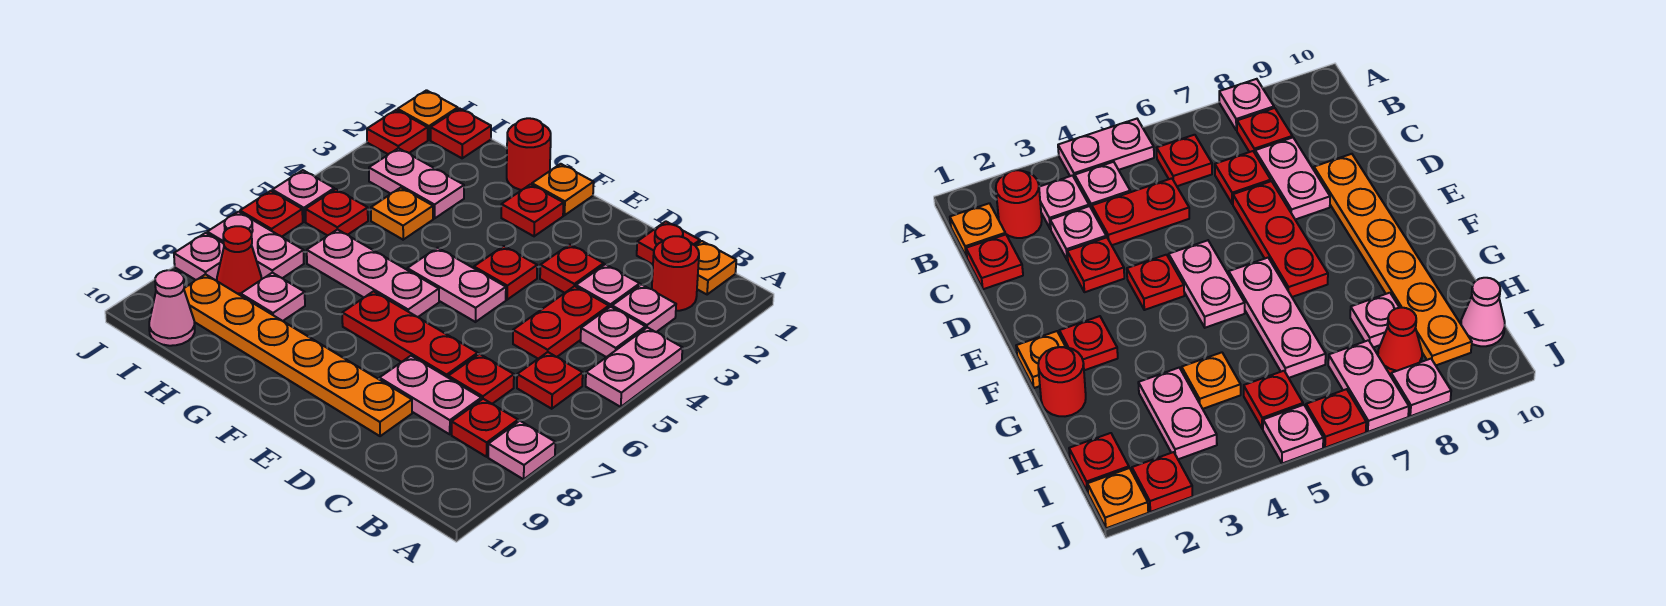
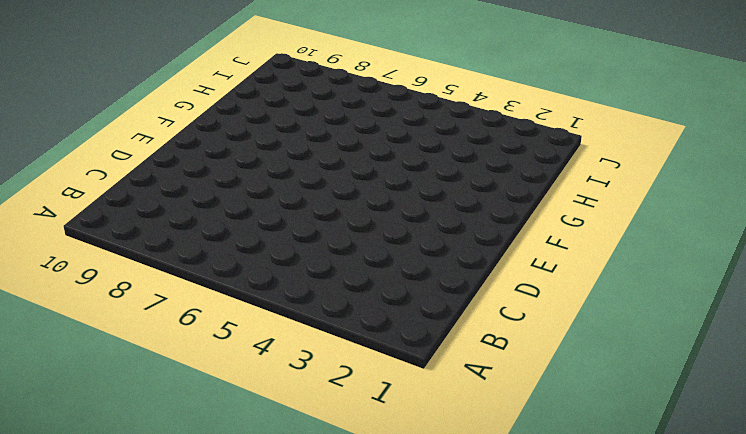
none -> pink plate A4:A5 level 1
none -> pink plate A8 level 1
none -> orange plate B1 level 1
none -> red round brick B2 level 1

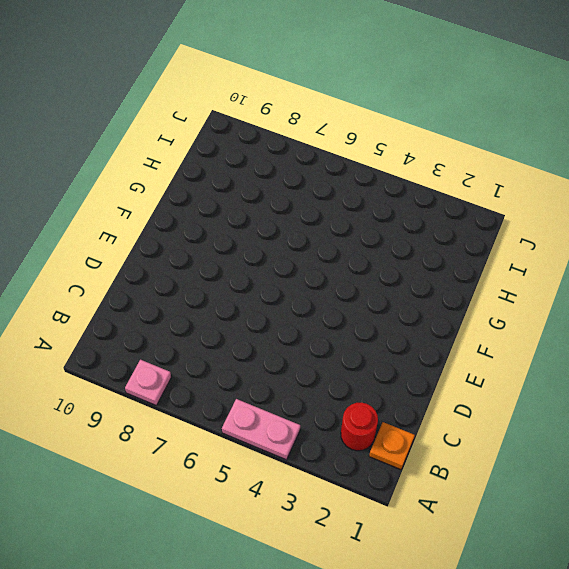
none -> pink plate B3 level 1
none -> pink plate B4 level 1
none -> red plate B6 level 1
none -> red plate B8 level 1

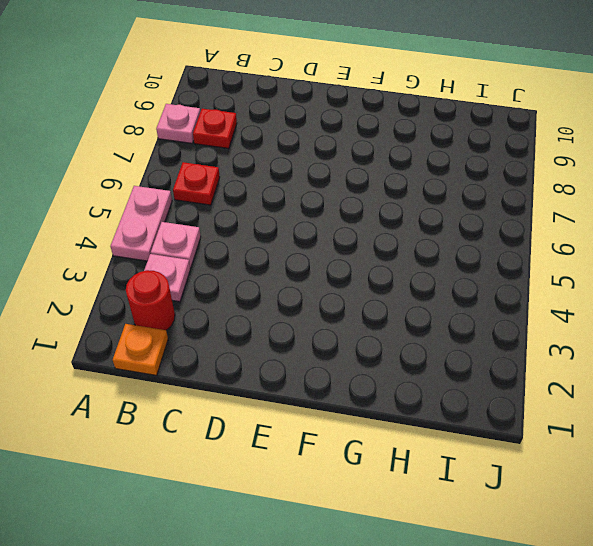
none -> red plate C1 level 1
none -> pink plate C3 level 1
none -> red plate C4:C5 level 1
none -> red plate C7 level 1

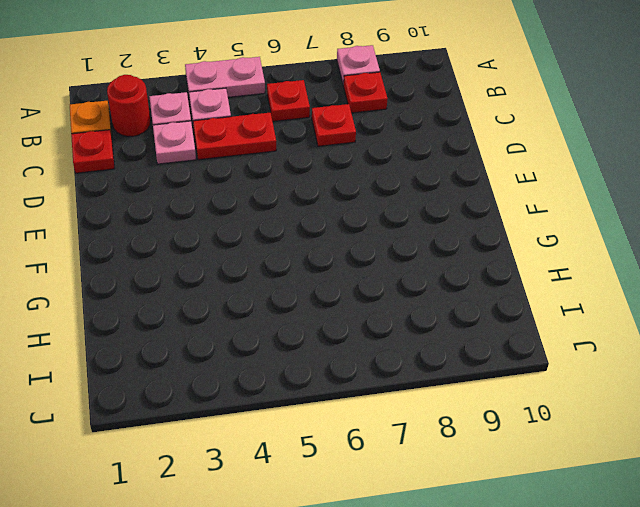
none -> pink plate C8:D8 level 1
none -> red plate D3 level 1
none -> red plate D7:F7 level 1
none -> orange plate D9:I9 level 1

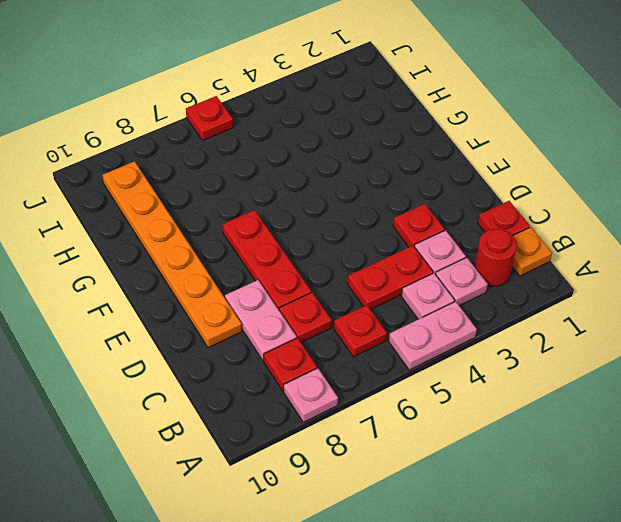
none -> red plate E4 level 1
none -> pink plate E5:F5 level 1
none -> orange plate F1 level 1
none -> red plate F2 level 1

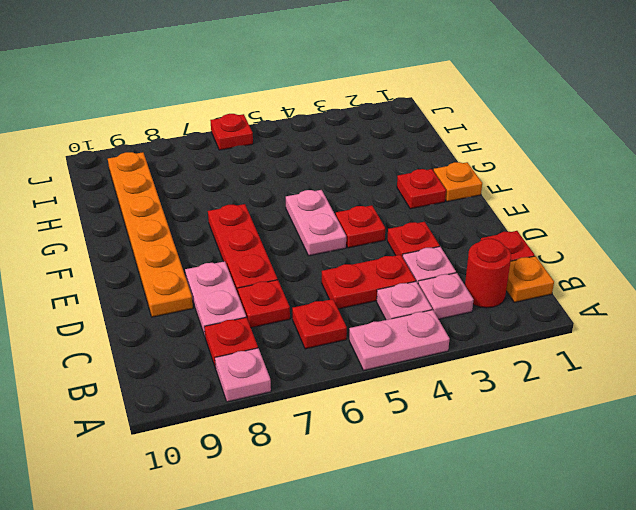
none -> pink plate F6:H6 level 1
none -> red round brick G1 level 1
none -> pink plate H3:I3 level 1
none -> orange plate H4 level 1

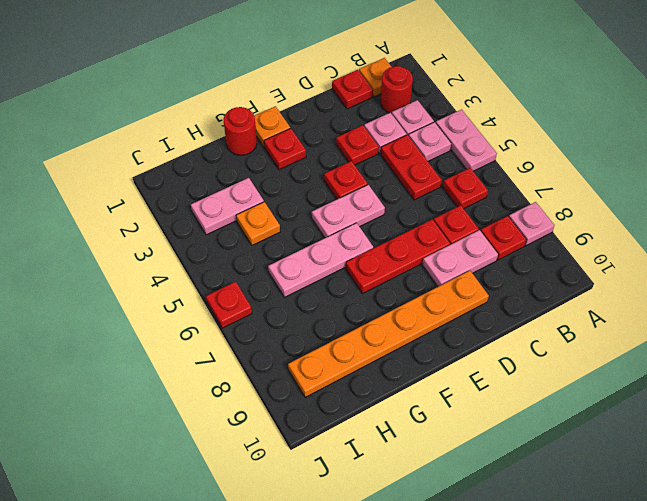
none -> pink plate H8 level 1
none -> red plate I1 level 1
none -> red plate I5 level 1
none -> pink plate I7:J7 level 1

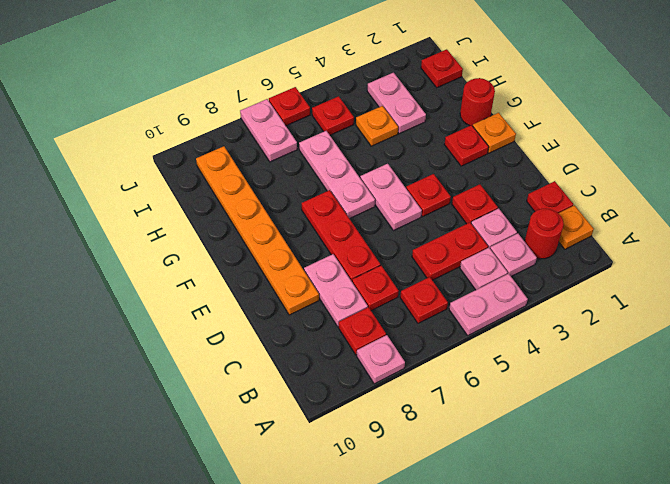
none -> pink plate H8 level 1
none -> red cone I8 level 1
none -> pink cone I10 level 1
none -> orange plate J1 level 1

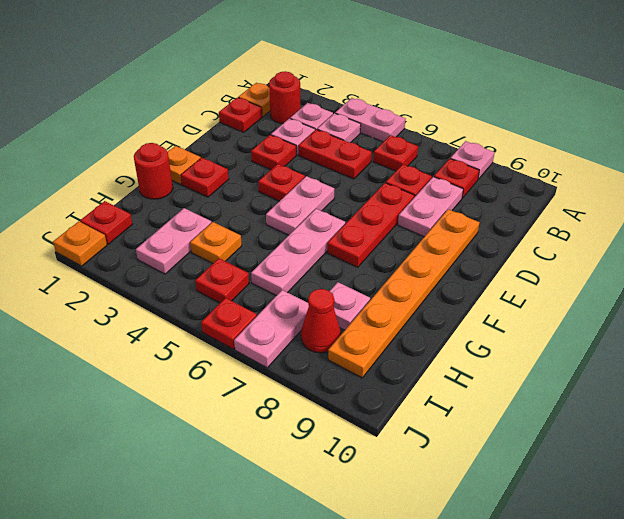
none -> pink cone I10 level 1
none -> red plate J2 level 1
none -> pink plate J5 level 1
none -> pink plate J8 level 1

